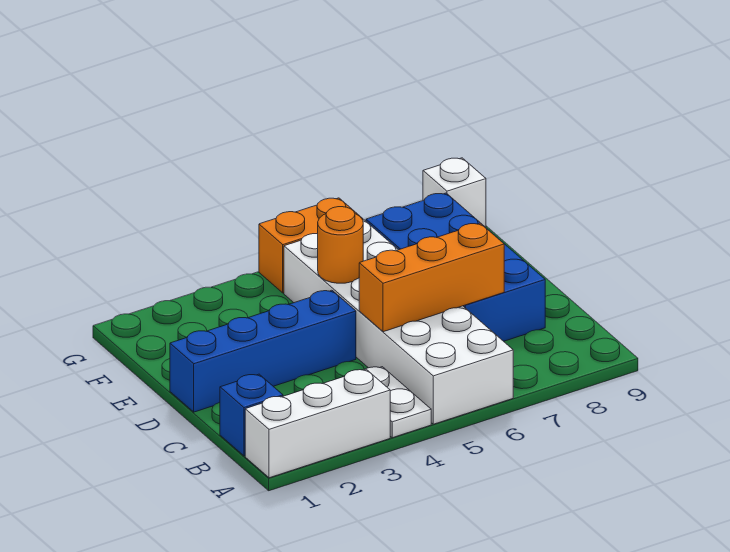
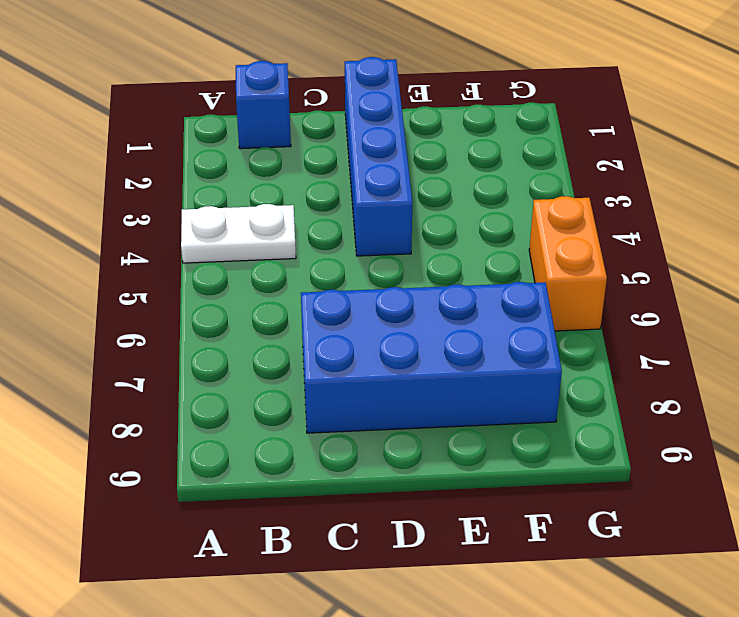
none -> white brick A1:A3 level 1
none -> white brick A5:F6 level 1

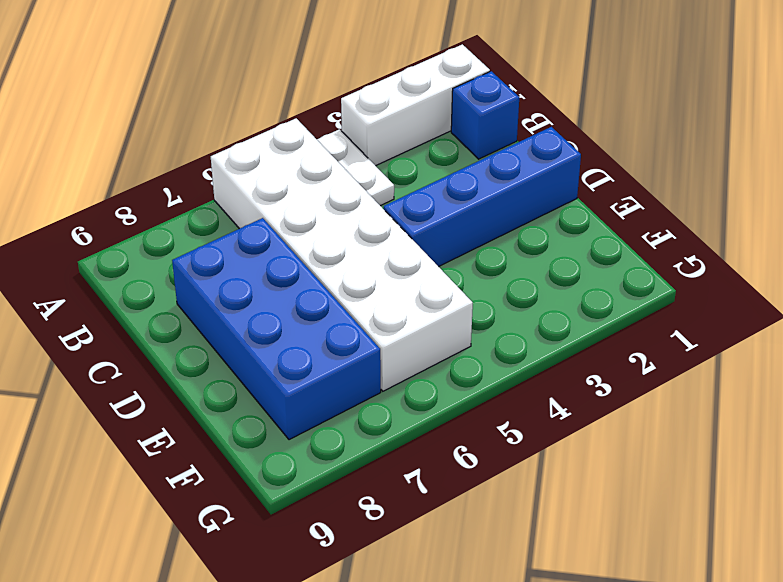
none -> orange brick G5:G6 level 1
none -> white brick G9 level 1

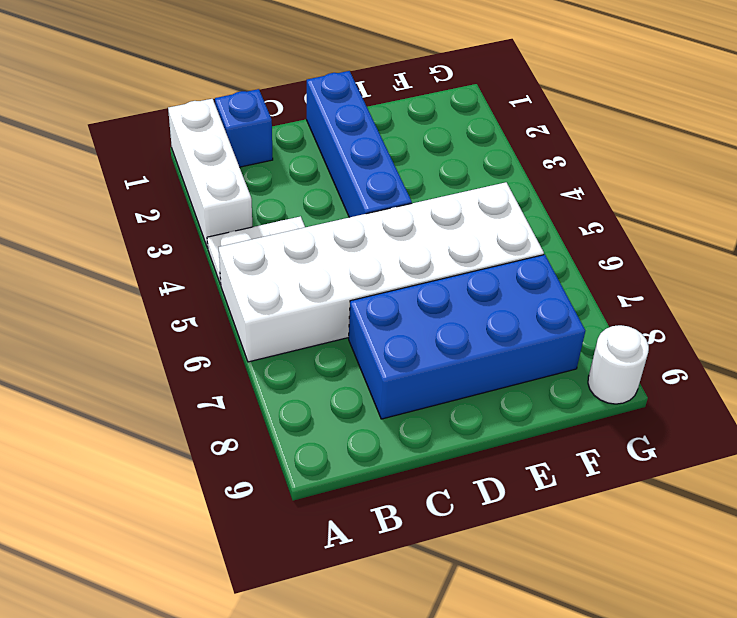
white round brick G9 level 1 -> white brick G9 level 1
none -> orange brick G5:G6 level 1
none -> orange brick C5:C7 level 2

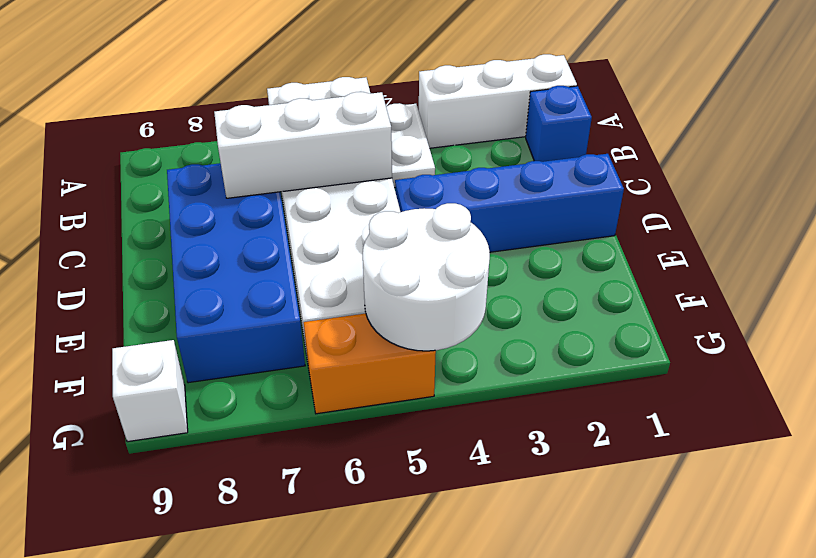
white brick C5:C7 level 2 -> orange brick C5:C7 level 2
white round brick F4:G5 level 2 -> none
none -> orange round brick E5 level 2

